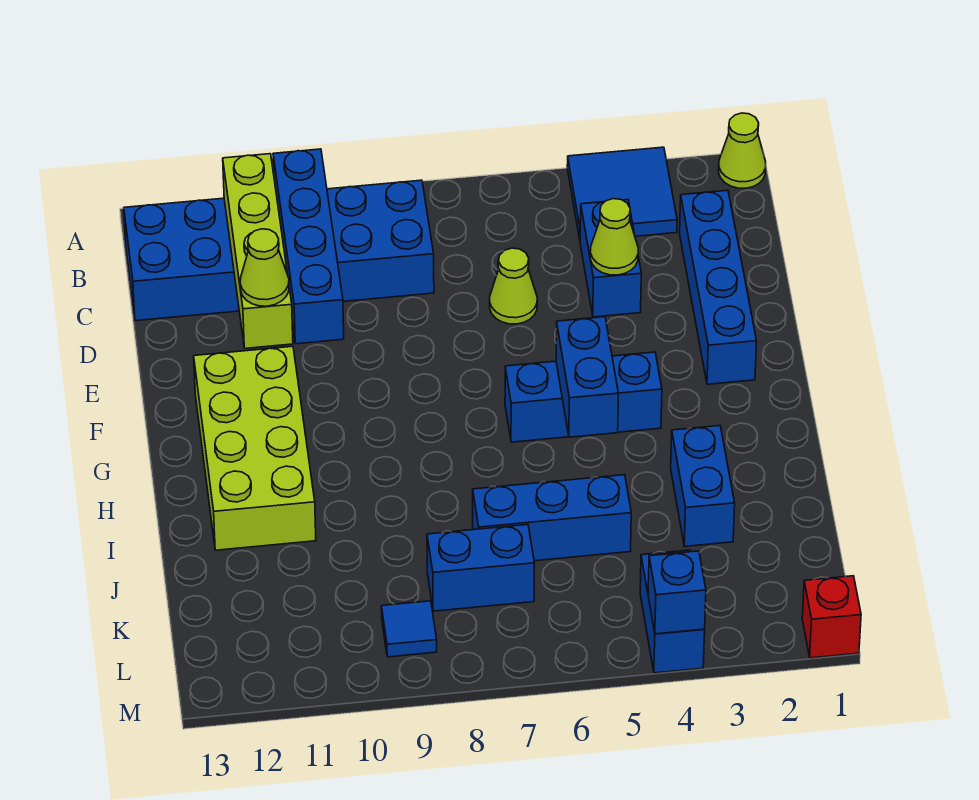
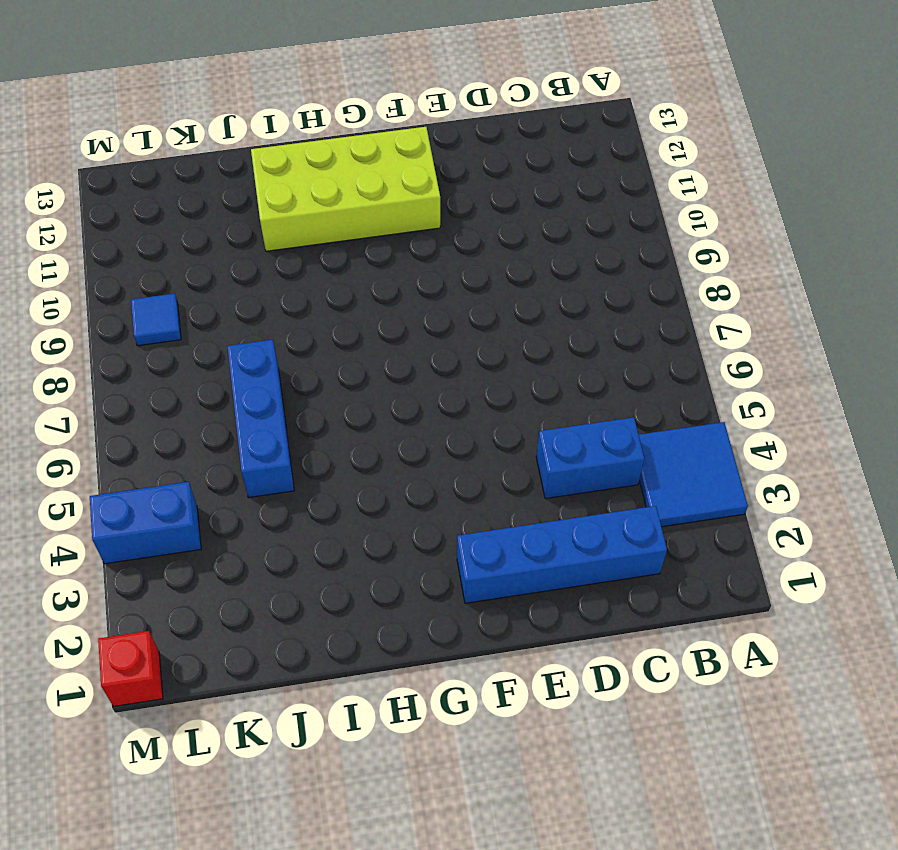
none -> lime cone A1 level 1
none -> blue brick B8:C13 level 1
none -> lime cone D6 level 1

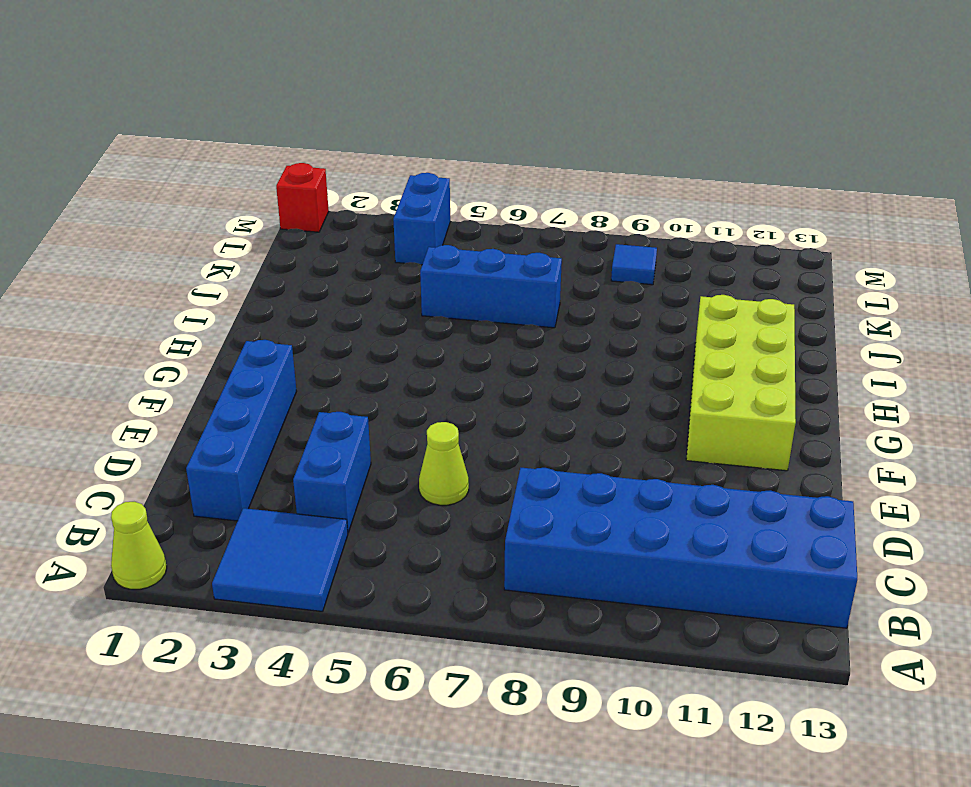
none -> blue brick G4:G6 level 1
none -> blue brick I3:J3 level 1
none -> blue brick K7:K8 level 1

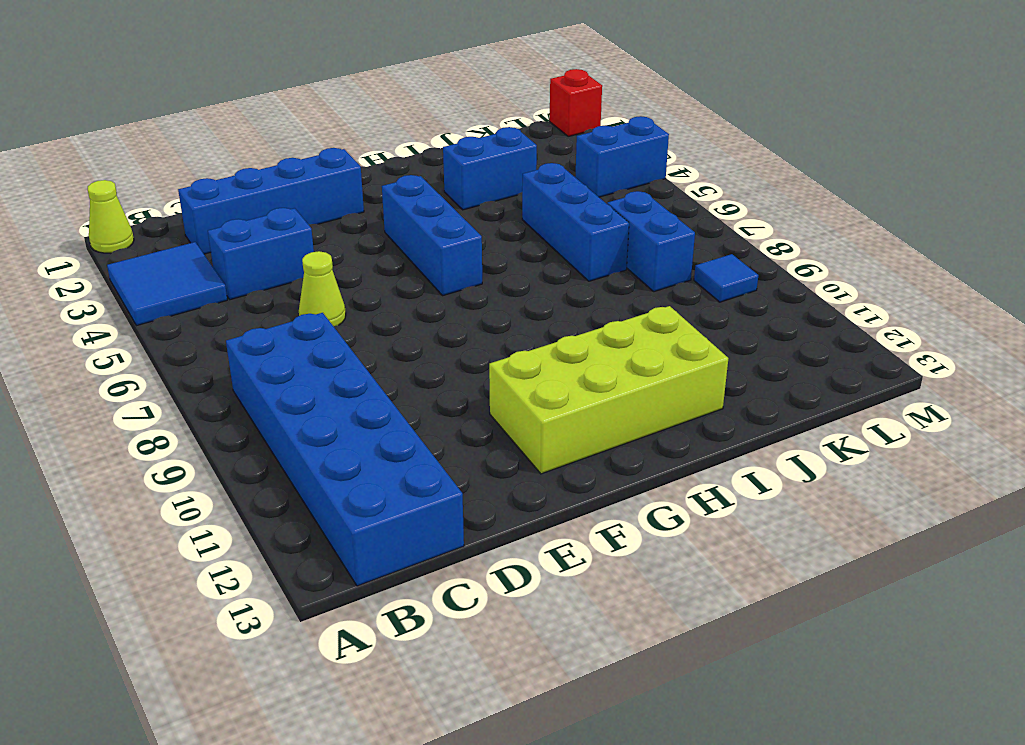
none -> blue brick B10:E10 level 2
none -> lime brick B11:E11 level 2
none -> lime cone D4 level 2

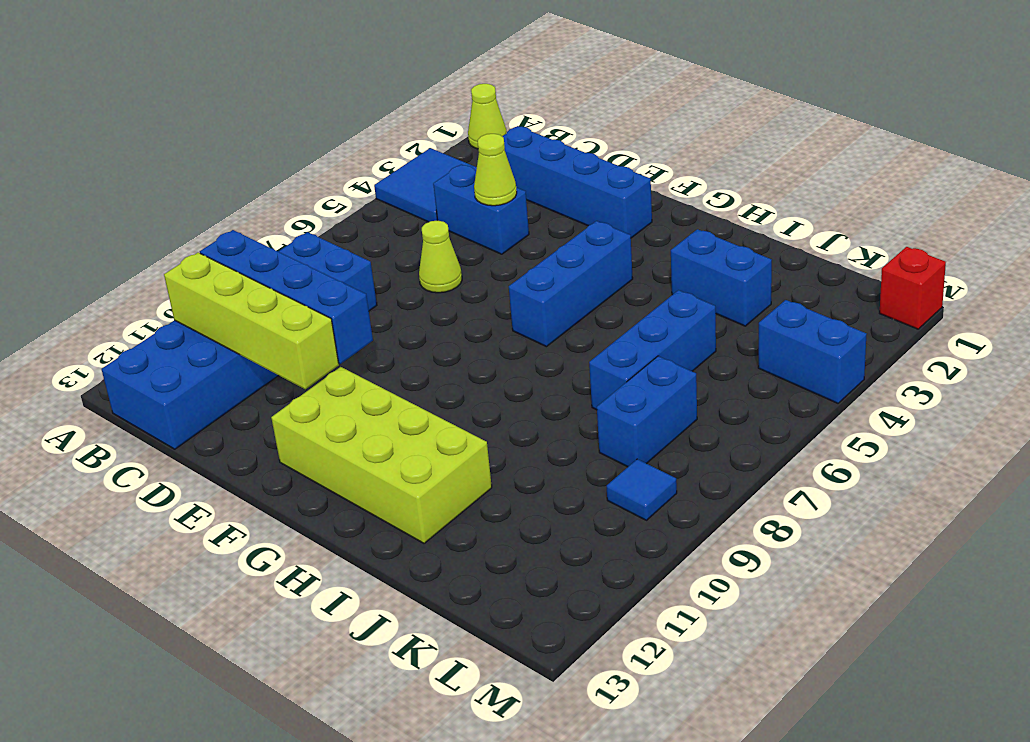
none -> blue brick G5:H5 level 2
none -> blue brick M4 level 2
none -> lime cone E11 level 3

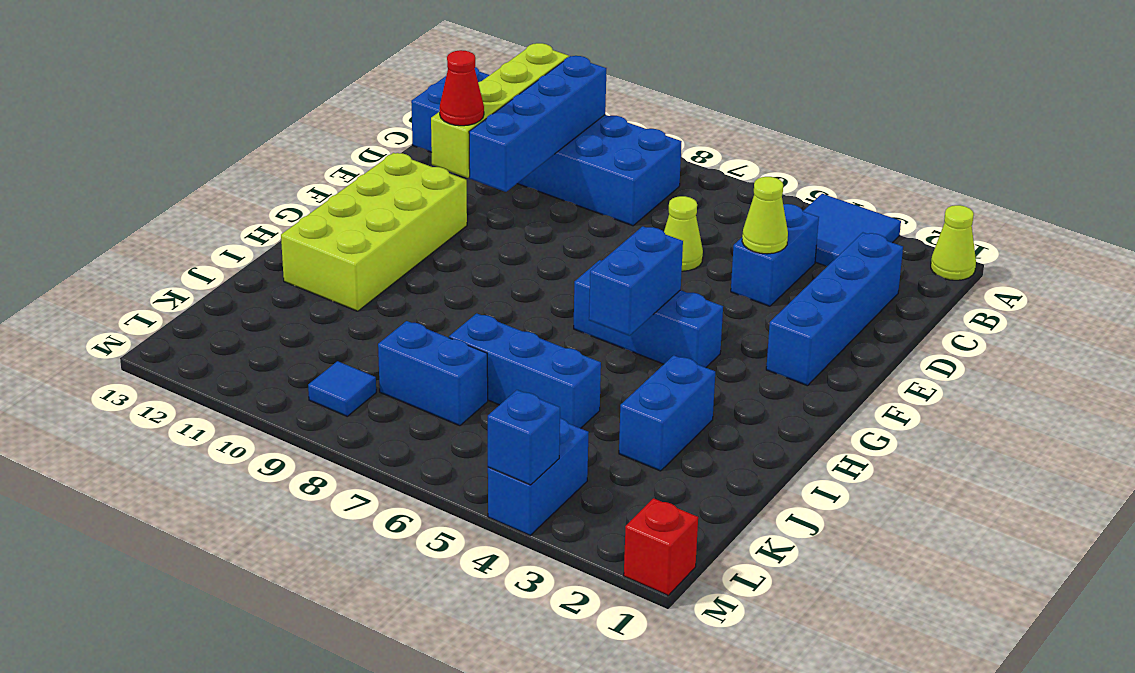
red cone E11 level 3 -> lime cone E11 level 3

